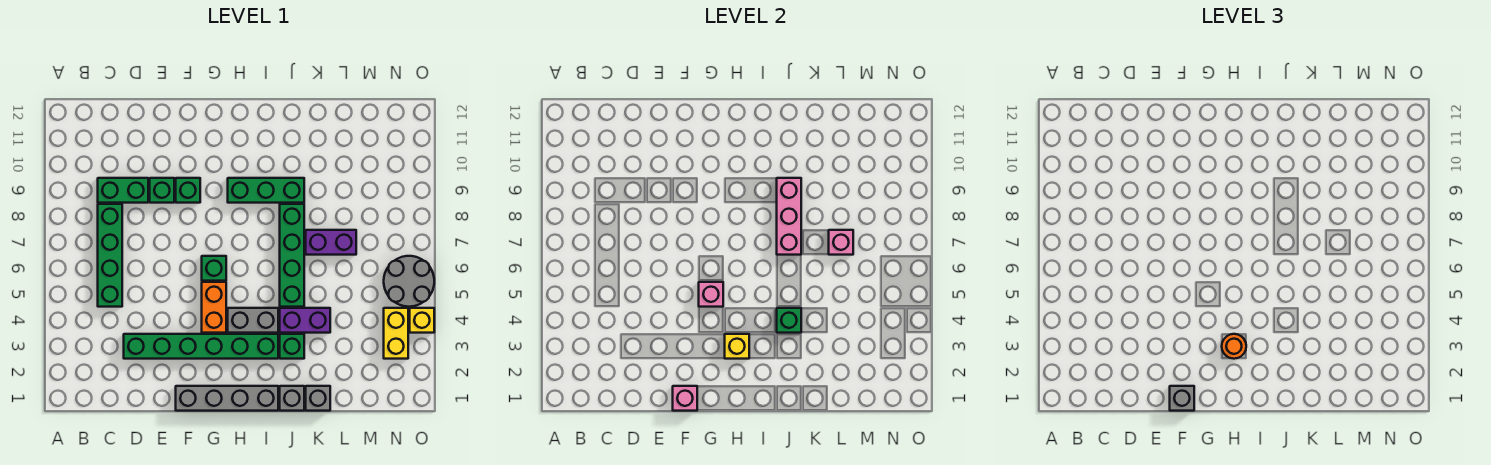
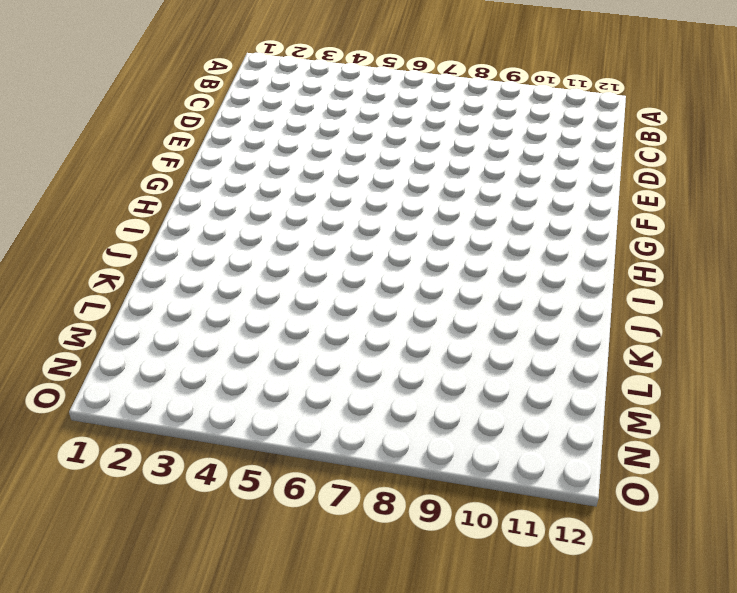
none -> green brick C5:C8 level 1
none -> green brick C9:D9 level 1
none -> green brick D3:I3 level 1

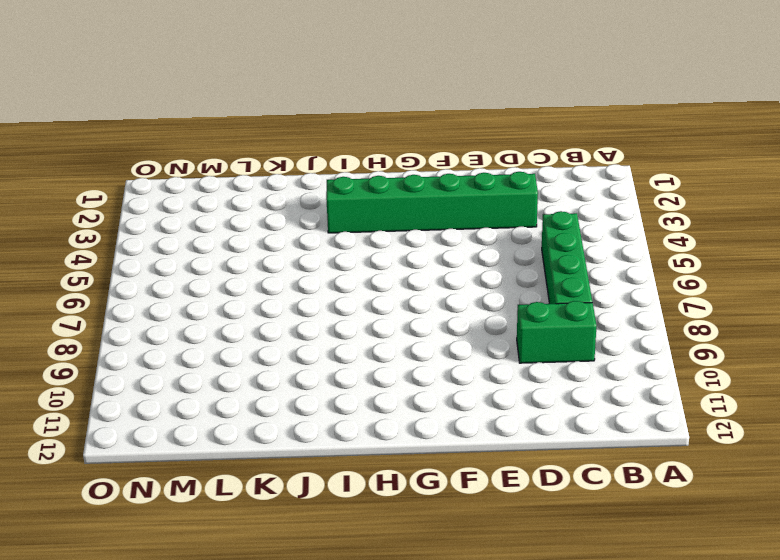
none -> green brick E9 level 1
none -> grey brick F1:I1 level 1
none -> green brick F9 level 1

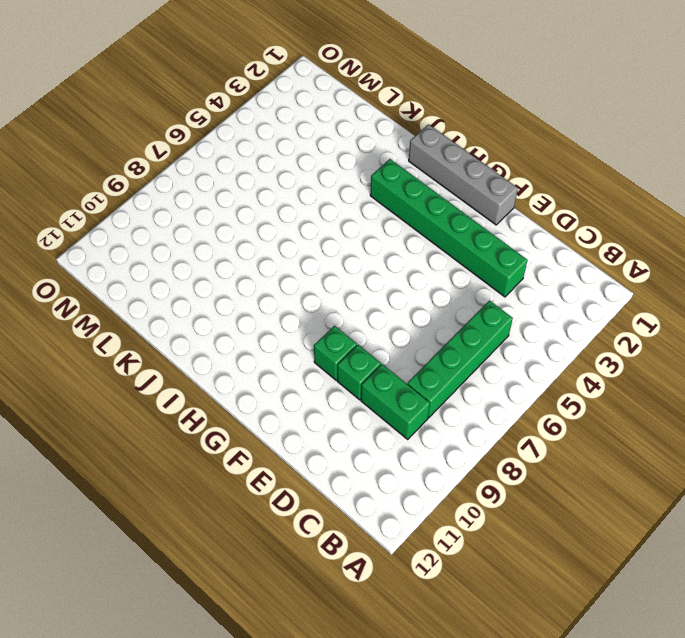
none -> orange brick G4:G5 level 1
none -> green brick G6 level 1
none -> grey brick H4:I4 level 1

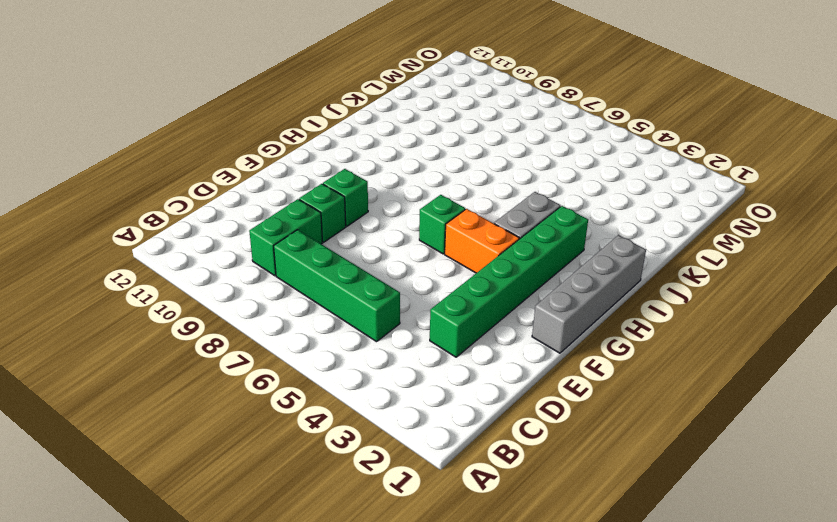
none -> green brick H9:J9 level 1
none -> grey brick J1 level 1
none -> green brick J3 level 1

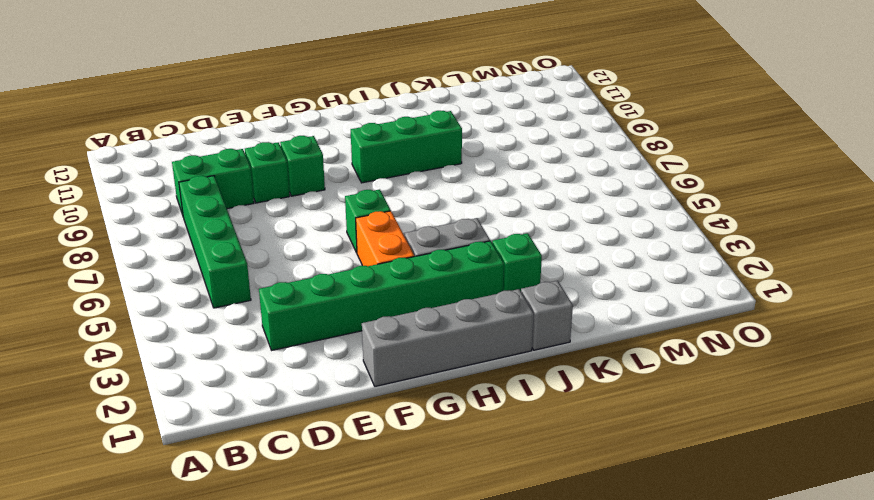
none -> purple brick J4:K4 level 1
none -> green brick J5:J8 level 1
none -> grey brick K1 level 1

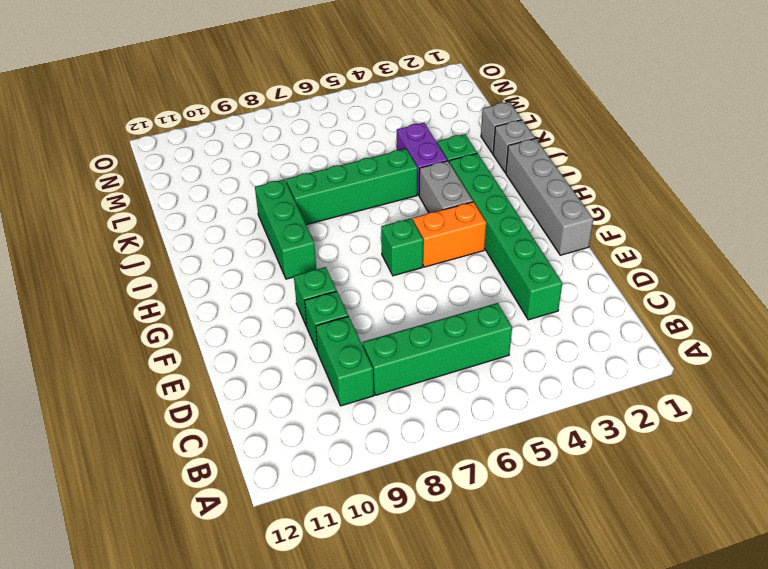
none -> purple brick K7:L7 level 1
none -> yellow brick N3:N4 level 1
none -> grey round brick N5:O6 level 1

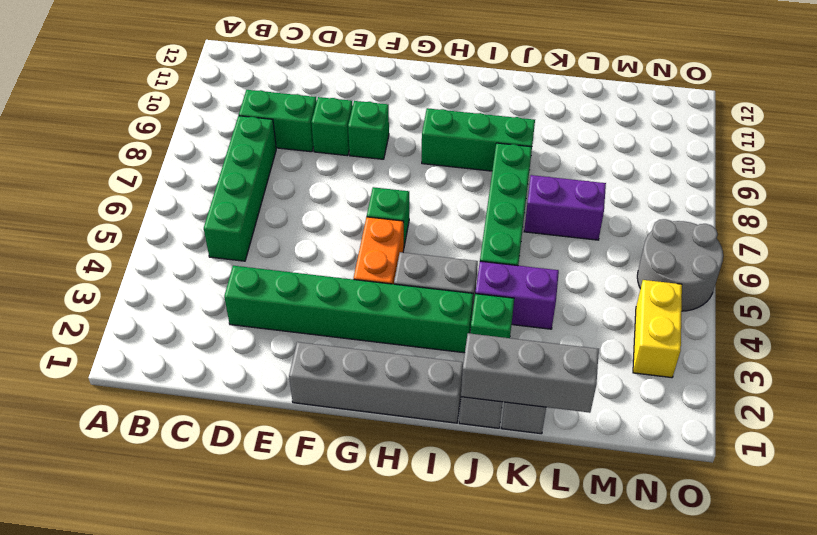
grey brick J1:L1 level 2 -> none
none -> yellow brick O4 level 1
none -> pink brick F1 level 2
none -> pink brick G5 level 2

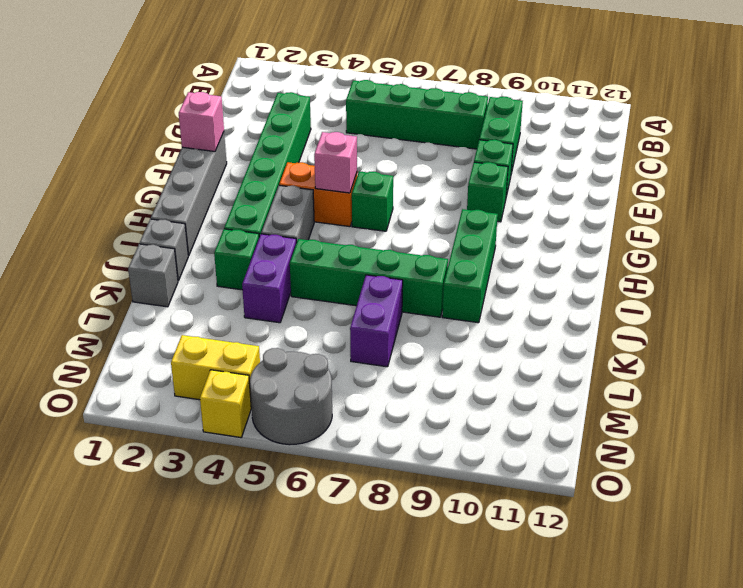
none -> yellow brick H3 level 2
none -> green brick J4 level 2
none -> pink brick J7:J9 level 2

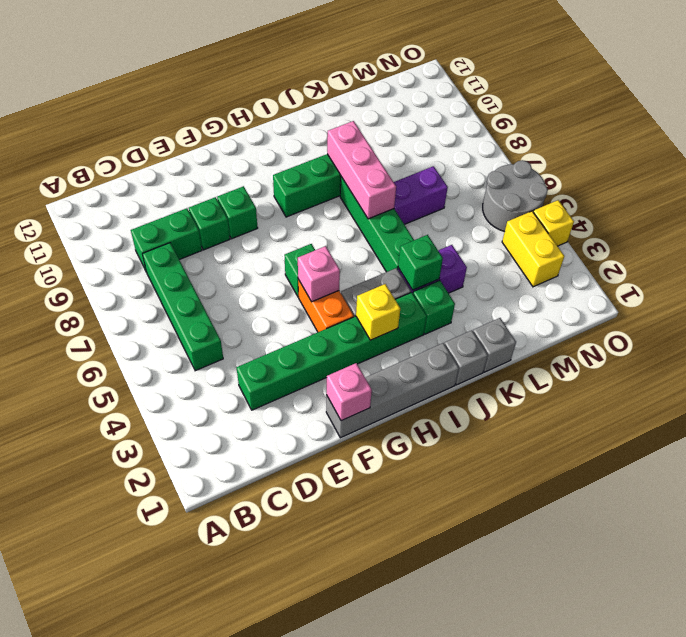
none -> pink brick L7 level 2
none -> grey brick F1 level 3
none -> orange round brick H3 level 3

